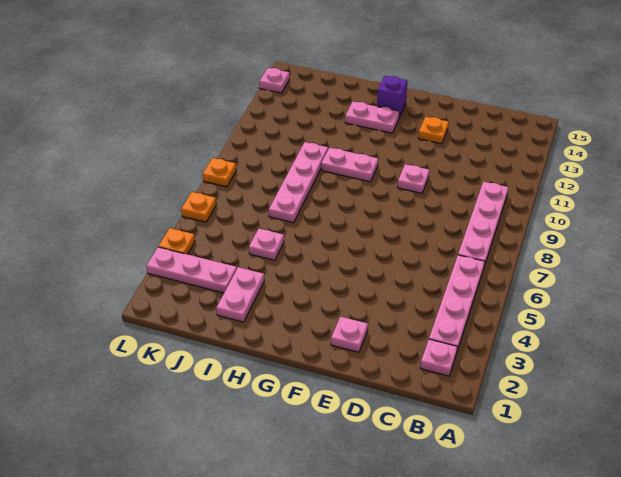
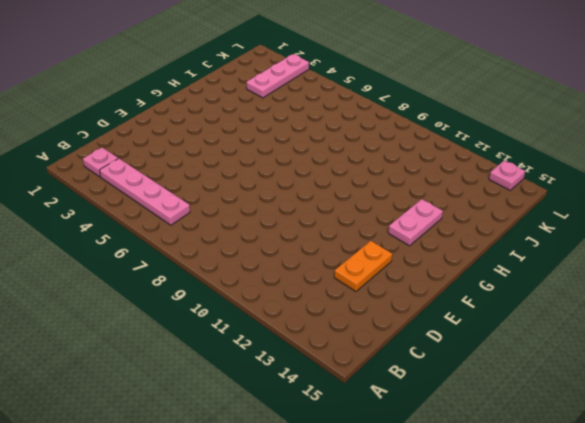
orange plate D13:E13 level 1 -> orange plate E13 level 1
none -> pink plate B7:B10 level 1
none -> pink plate E2 level 1
none -> pink plate E10 level 1

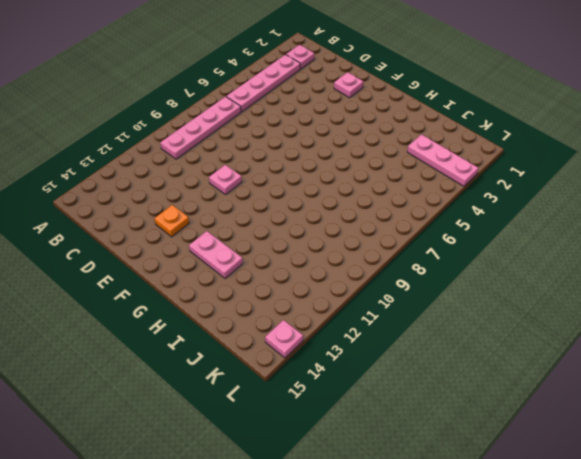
none -> pink plate G10:H10 level 1
none -> purple brick G14 level 1
none -> pink plate I2:I3 level 1

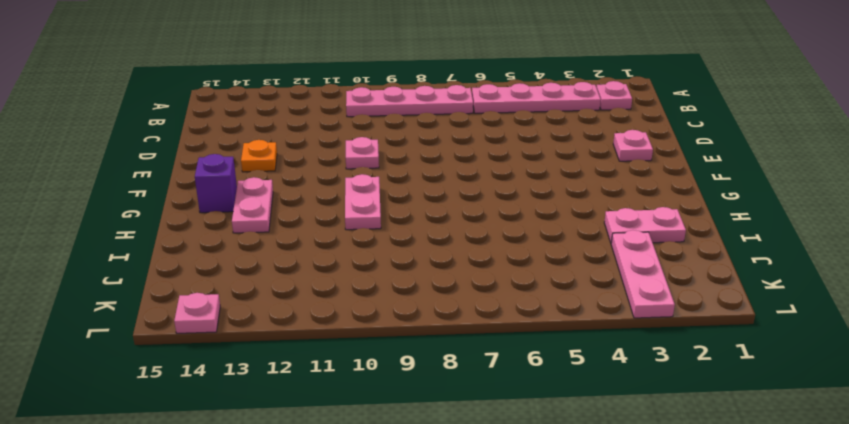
none -> pink plate I5 level 1
none -> pink plate I7:I10 level 1
none -> orange plate L4 level 1

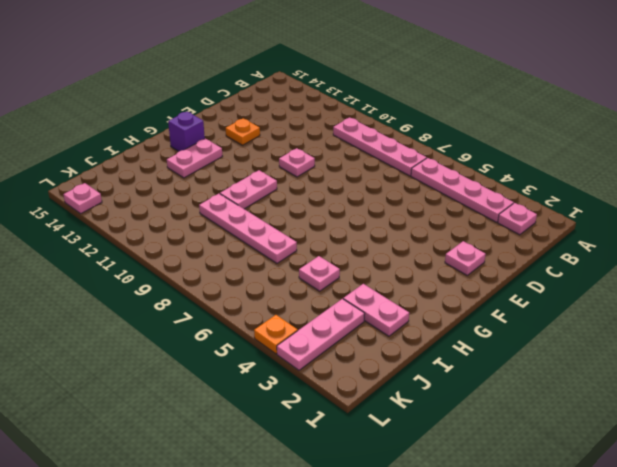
none -> orange plate L6 level 1
none -> orange plate L8 level 1

